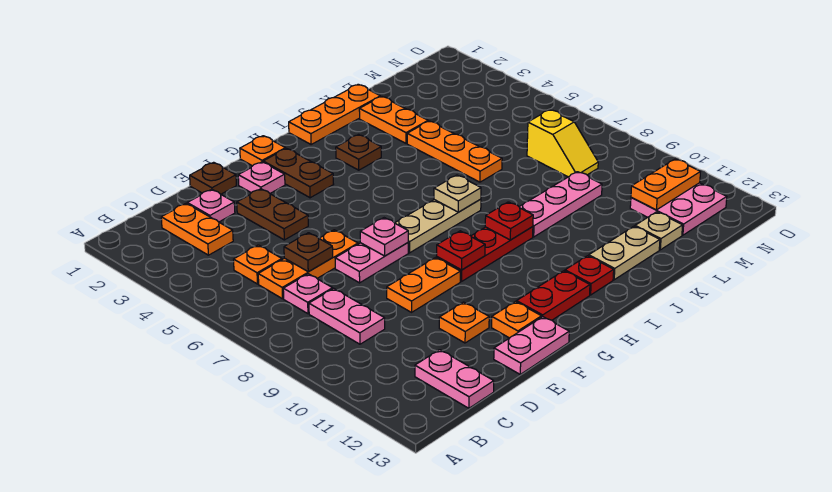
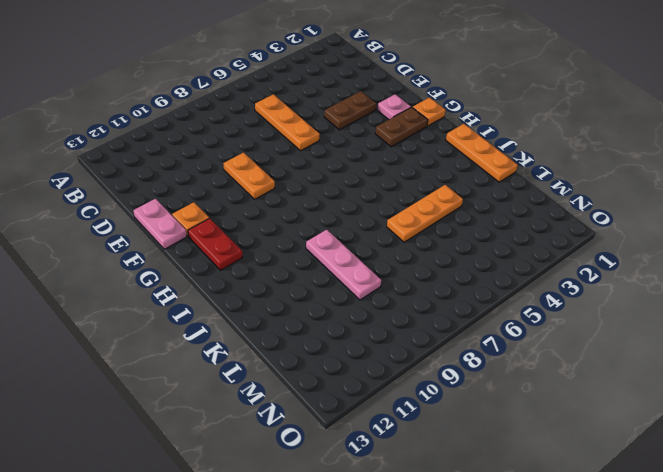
none -> orange plate C2:C3 level 1
none -> orange plate C5 level 1
none -> pink plate C7 level 1
none -> pink plate C8:C9 level 1

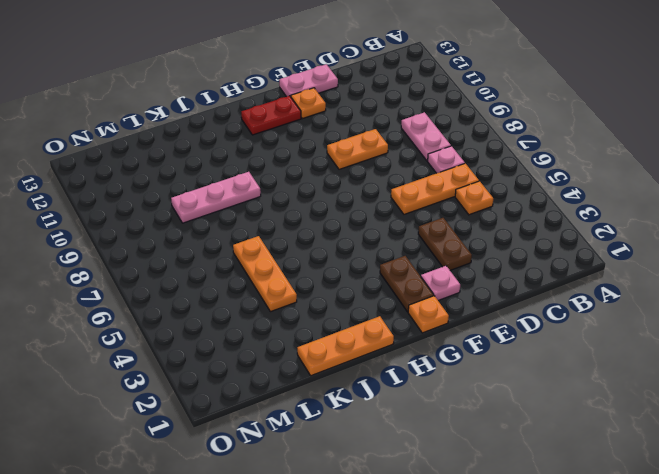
none -> orange plate C2:C3 level 1
none -> pink plate C12:C13 level 1
none -> pink plate D2 level 1
none -> brown plate E1 level 1

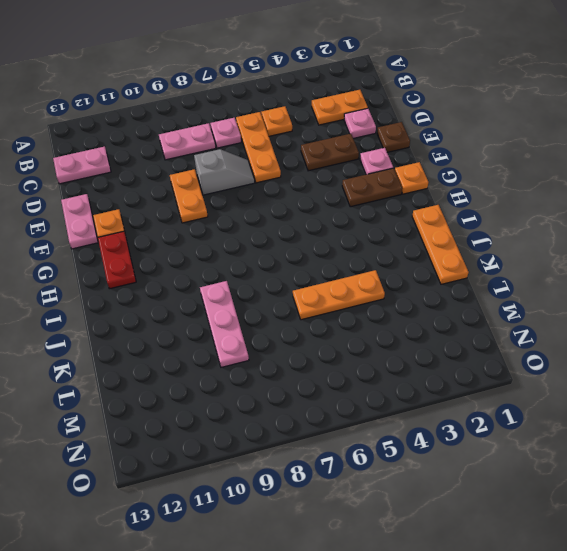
grey slope E7:E8 level 1 top 8 -> pink plate E7:F7 level 1
none -> orange plate E11 level 1
none -> tan plate G7:I7 level 1
none -> red plate G9:I9 level 1
none -> brown plate I3 level 1

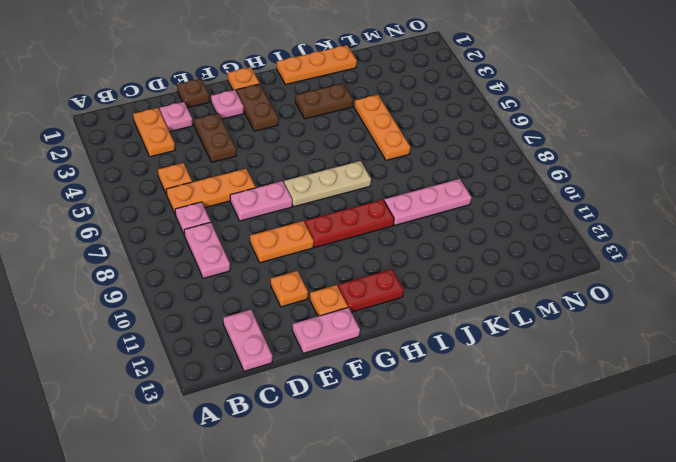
brown plate I3:J3 level 1 -> brown plate I3 level 1
none -> red plate I12 level 1
none -> tan plate J12:K12 level 1
none -> orange plate K2:K3 level 1
none -> tan plate L12 level 1

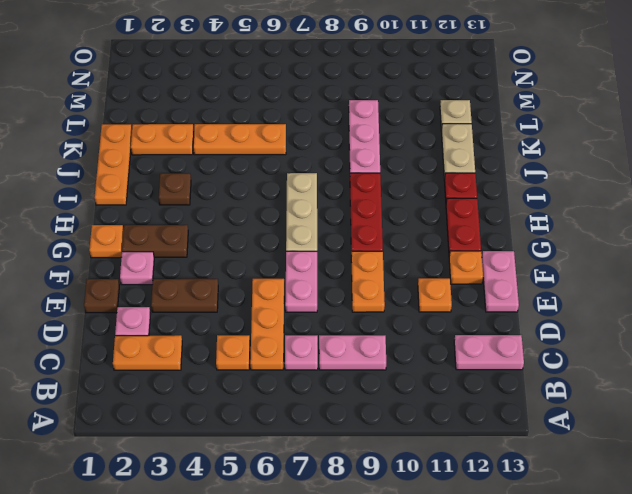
none -> yellow slope M7:M8 level 1 top 7
none -> pink plate M11:N12 level 1
none -> brown plate D6 level 2
none -> pink plate F7 level 2

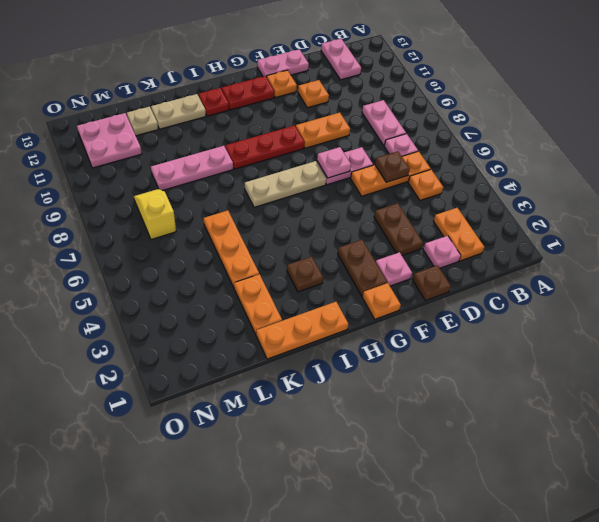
none -> red plate G9 level 2
none -> tan plate I7 level 2
none -> red plate I9 level 2
none -> orange plate M11:N11 level 2

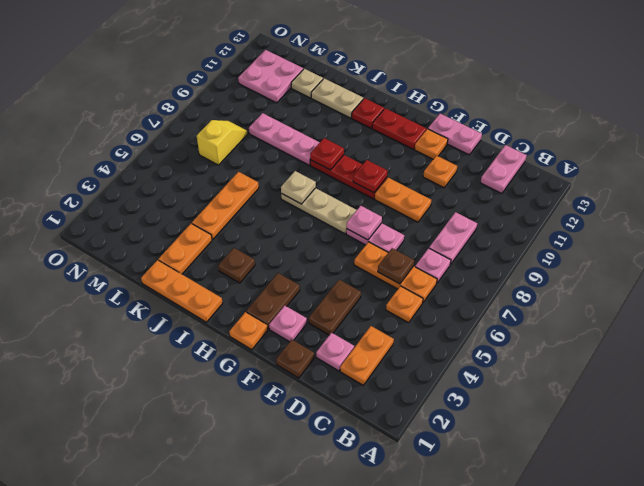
none -> orange plate M11:N11 level 2

